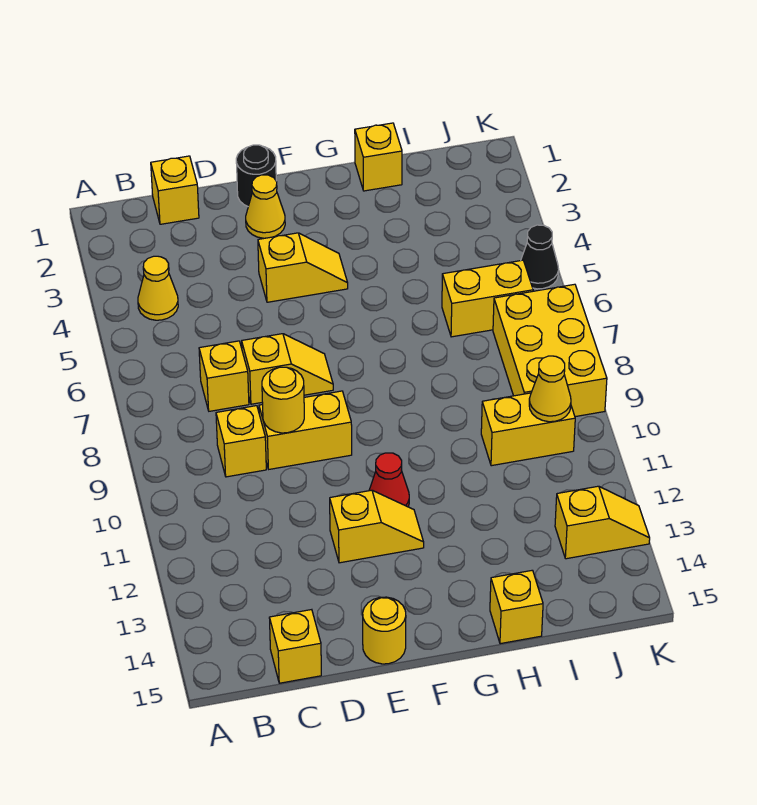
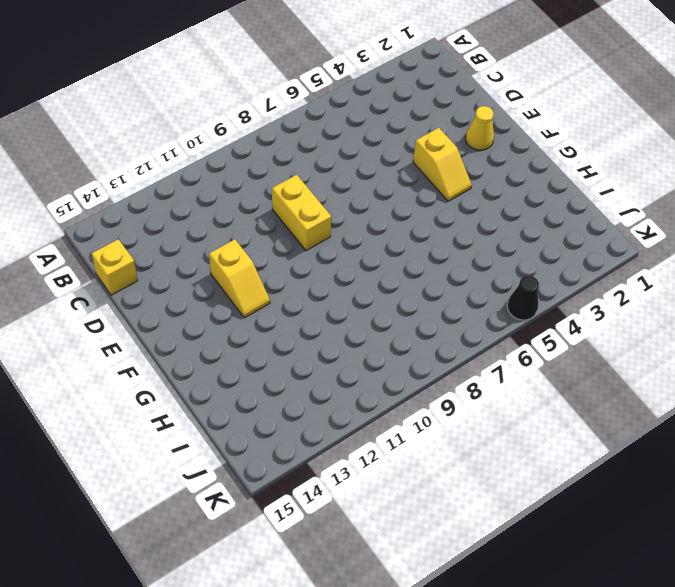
none -> yellow cone B4 level 1
none -> yellow brick C1 level 1
none -> yellow brick C7 level 1

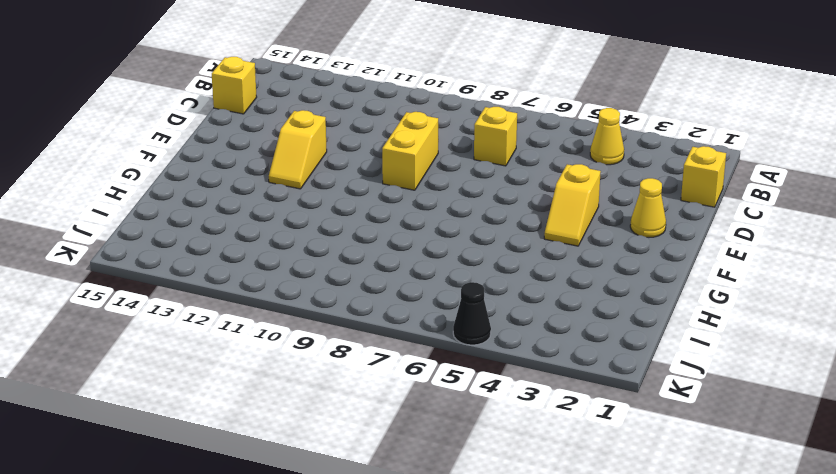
none -> yellow brick C9 level 1
none -> yellow slope D7:E7 level 1 top D
none -> black round brick E1 level 1

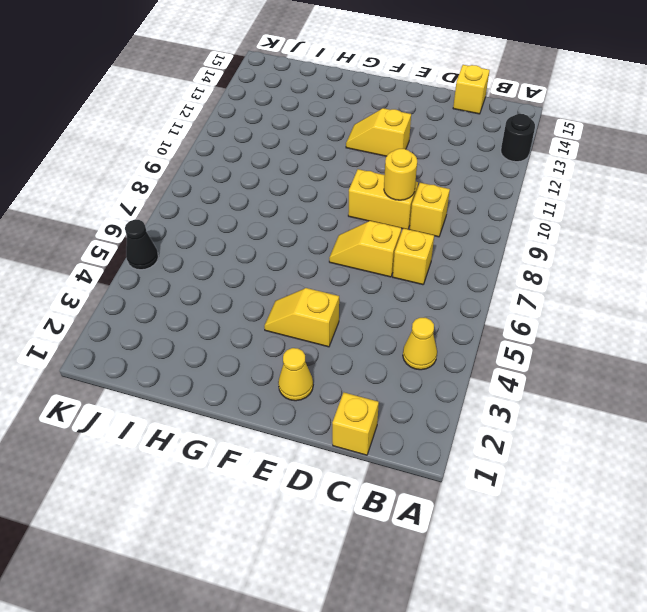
black round brick A13 level 1 -> black round brick E1 level 1
none -> yellow round brick E15 level 1
none -> red cone F11 level 1
none -> yellow brick H1 level 1

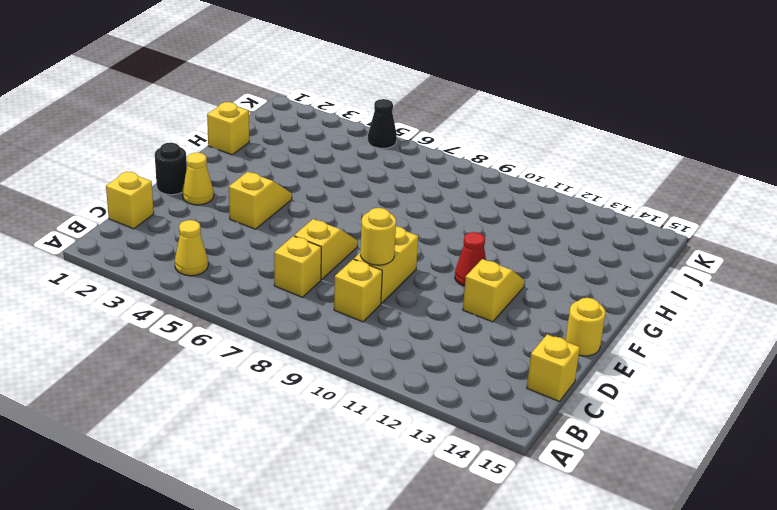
none -> yellow brick H15 level 1
none -> yellow brick I6:J6 level 1
none -> yellow brick I10:J10 level 1

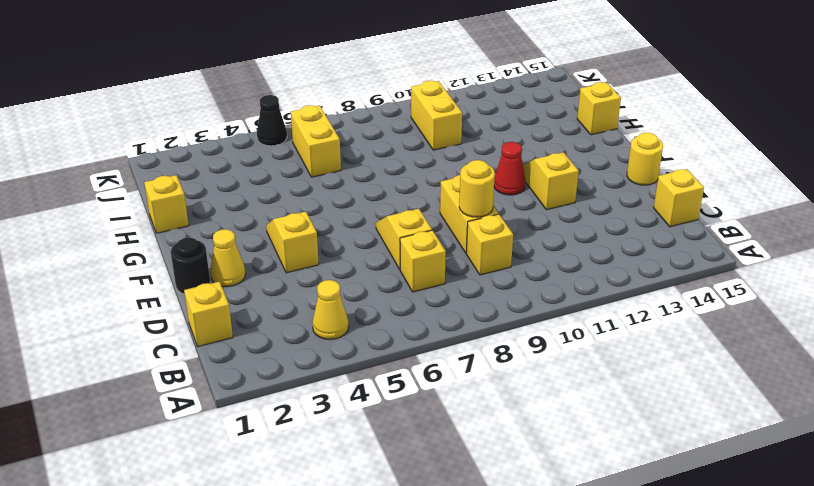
none -> yellow brick J7:K9 level 1
none -> yellow slope J13:K13 level 1 top J
none -> yellow cone J10 level 2

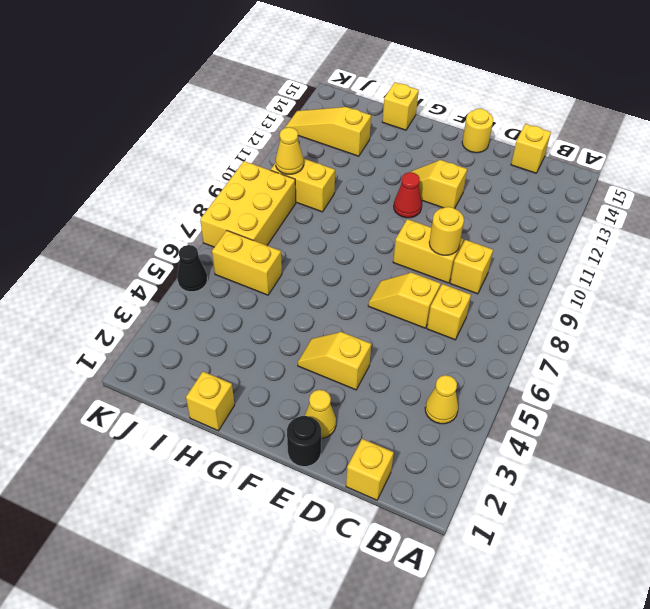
yellow slope I13:K13 level 1 top I -> yellow slope J13:K13 level 1 top J

